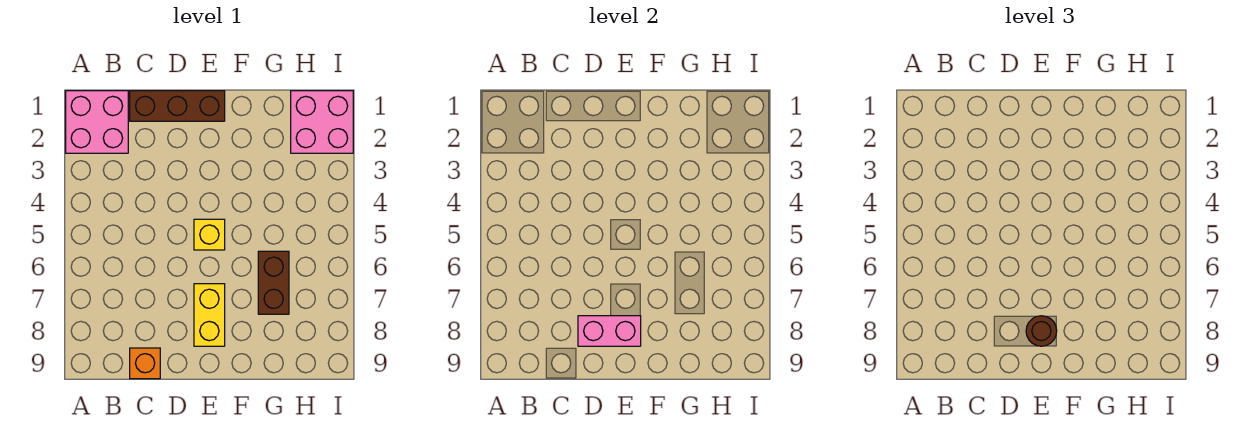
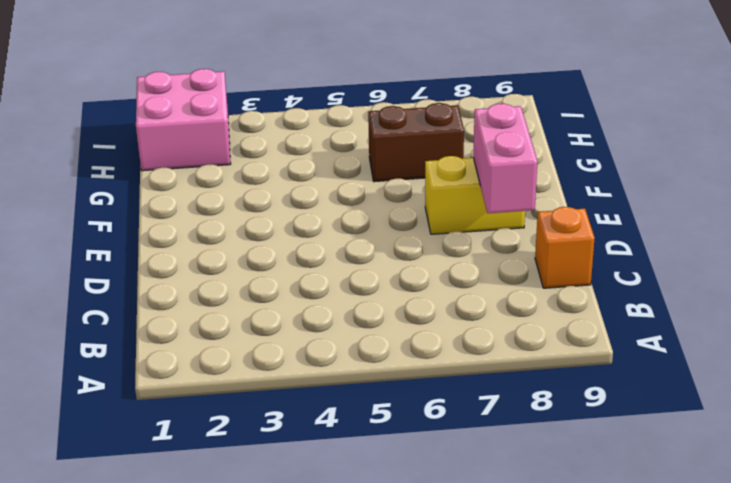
none -> pink brick A1:B2 level 1
none -> brown brick C1:E1 level 1

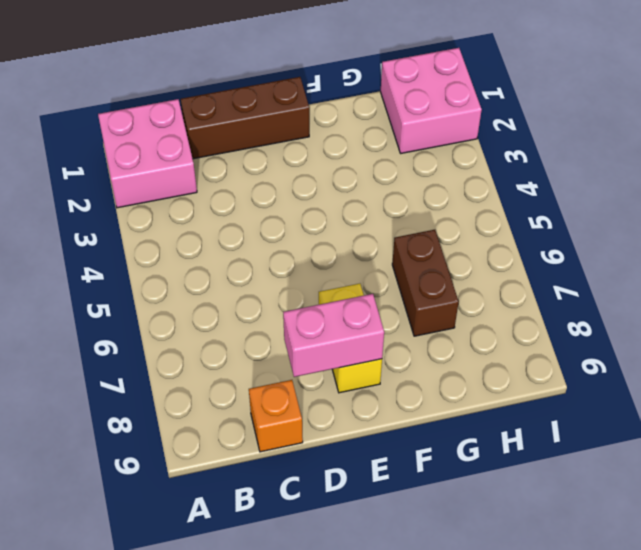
none -> yellow brick E5 level 1
none -> brown round brick E8 level 3

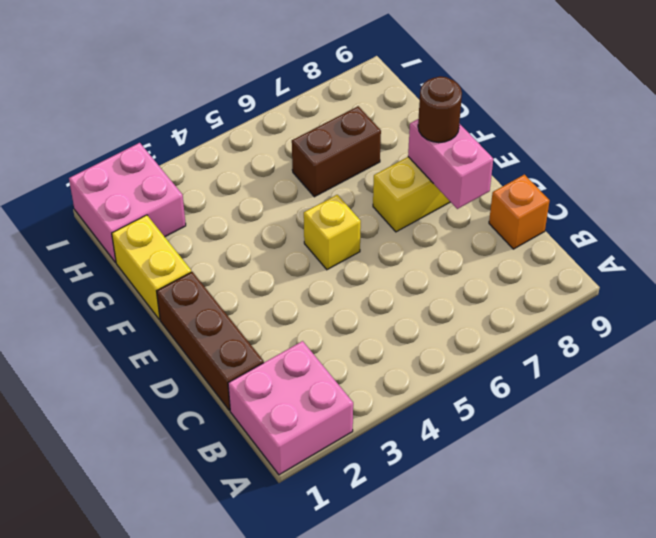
yellow brick F1:G1 level 1 -> none

